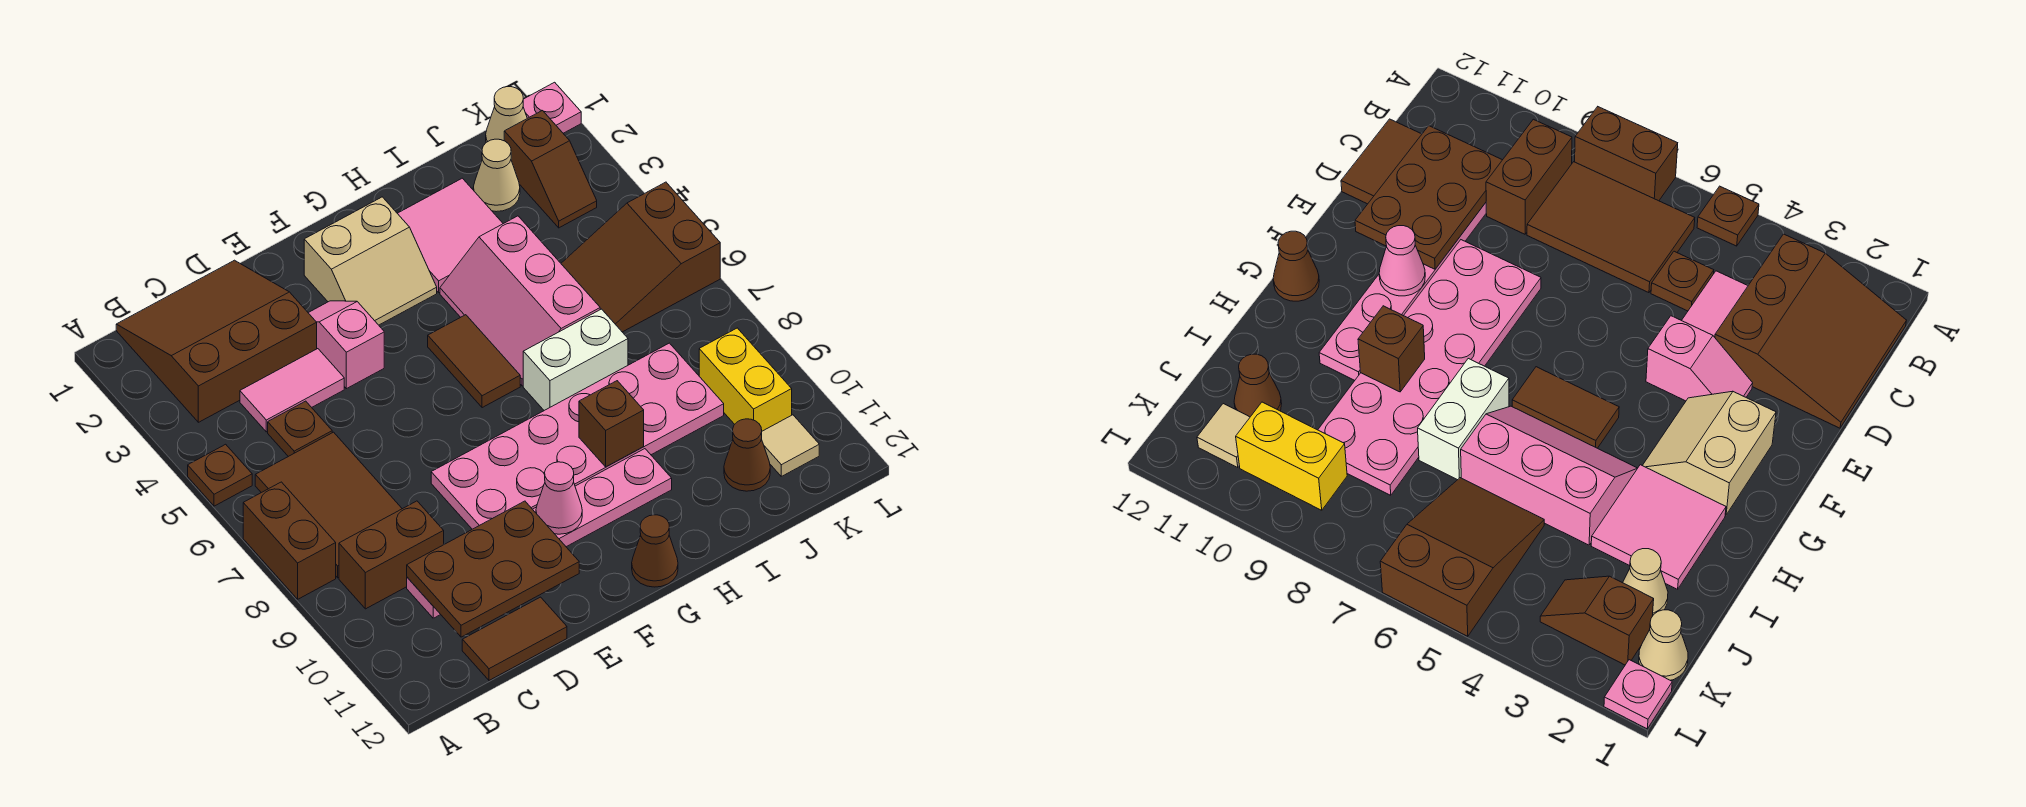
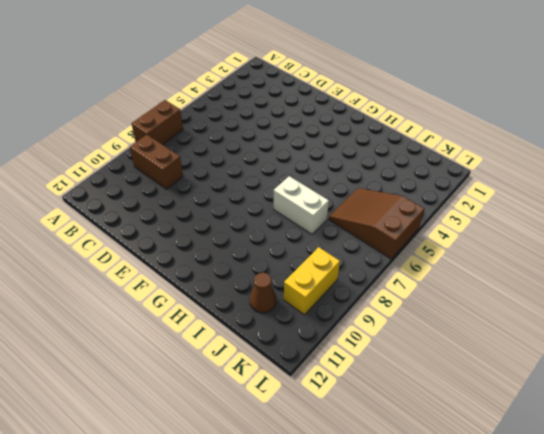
none -> brown plate A5 level 1
none -> brown slope B1:D3 level 1 top 3
none -> brown tile B6:C8 level 1

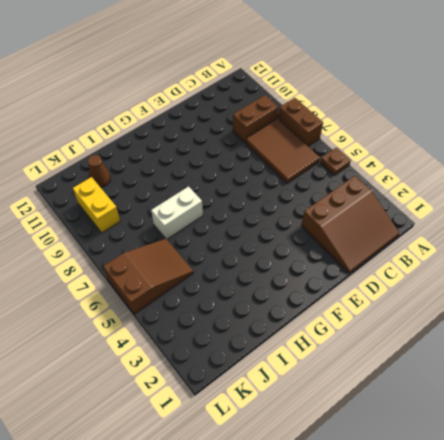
none -> pink tile C4:D4 level 1
none -> brown plate C5 level 1
none -> pink plate C10:H10 level 1

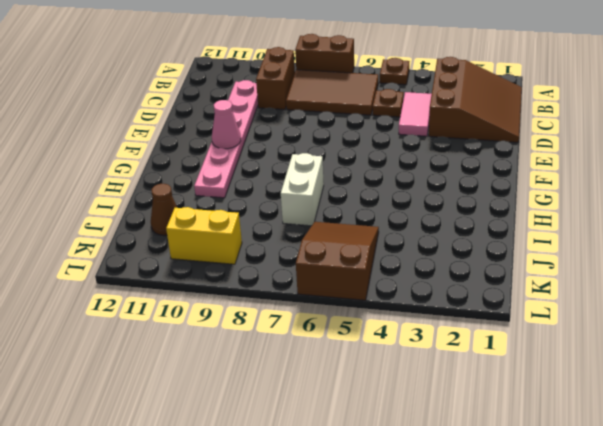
none -> brown tile C12:D12 level 1
none -> pink slope E3:E4 level 1 top 4
none -> pink plate E8:J9 level 1

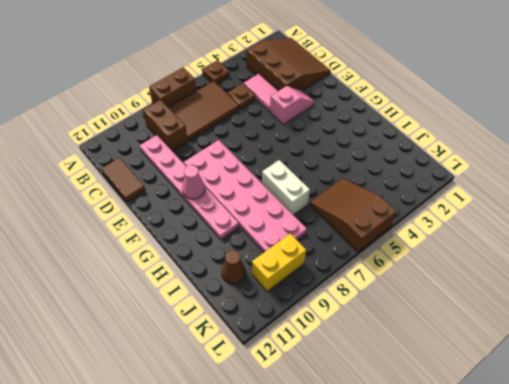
none -> tan slope F2:G3 level 1 top 2
none -> brown tile G5:G6 level 1
none -> brown cone G12 level 1

